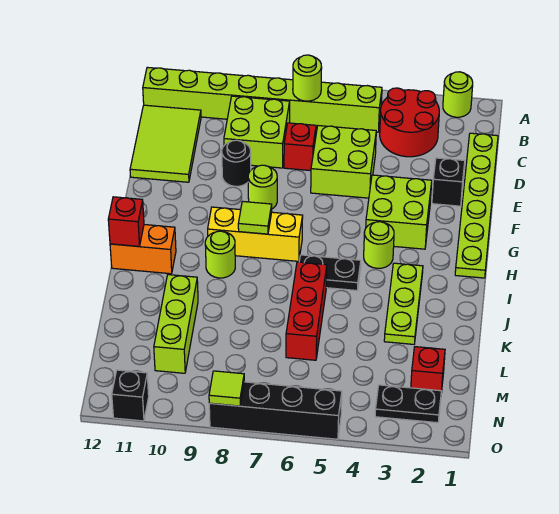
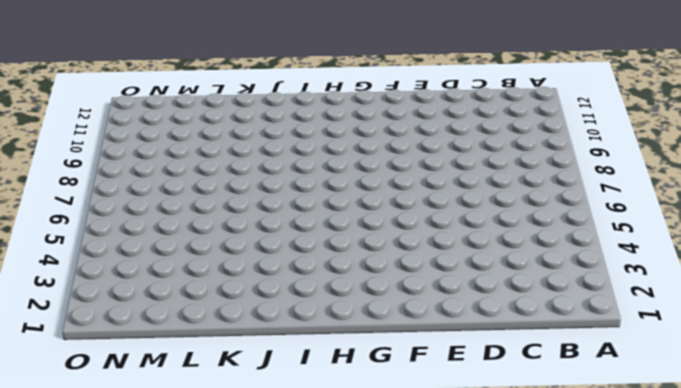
none -> lime round brick A2 level 1
none -> red round brick B3:C4 level 1
none -> lime brick B5:B12 level 1

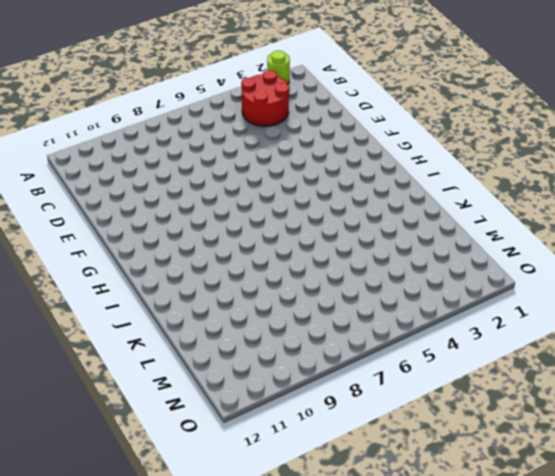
none -> lime brick B5:B12 level 1
none -> lime plate C1:H1 level 1
none -> lime brick C8:D9 level 1

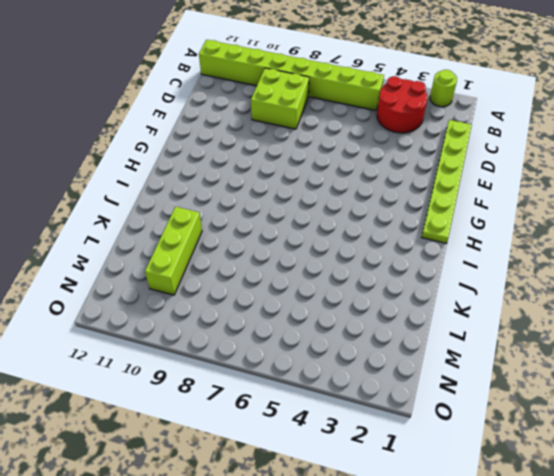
none -> lime tile C11:E12 level 1
none -> lime brick D5:E6 level 1
none -> red brick D7 level 1

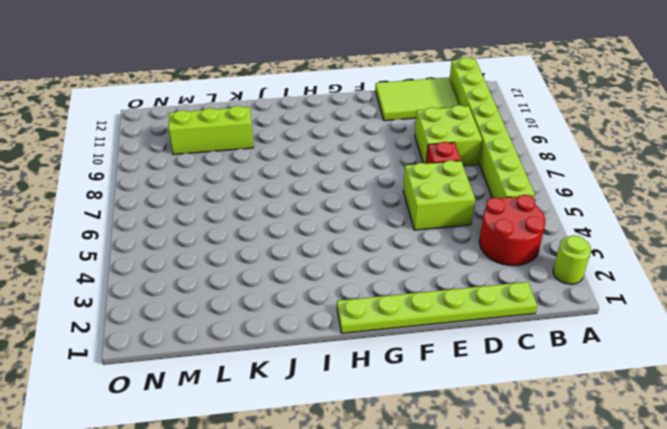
none -> black brick E2 level 1
none -> black round brick E9 level 1
none -> lime brick F3:G4 level 1

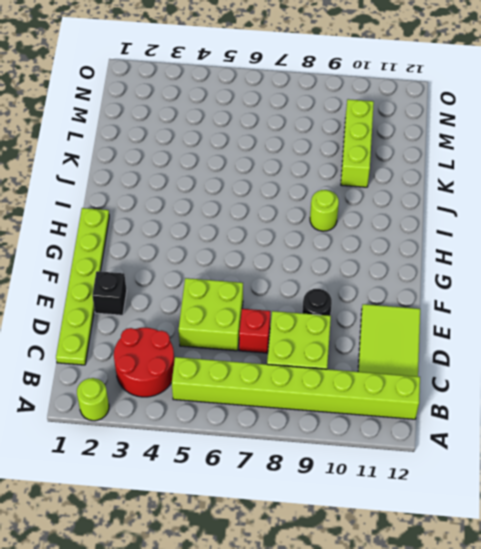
none -> lime brick F3:G4 level 1
none -> lime round brick F8 level 1
none -> lime round brick H4 level 1

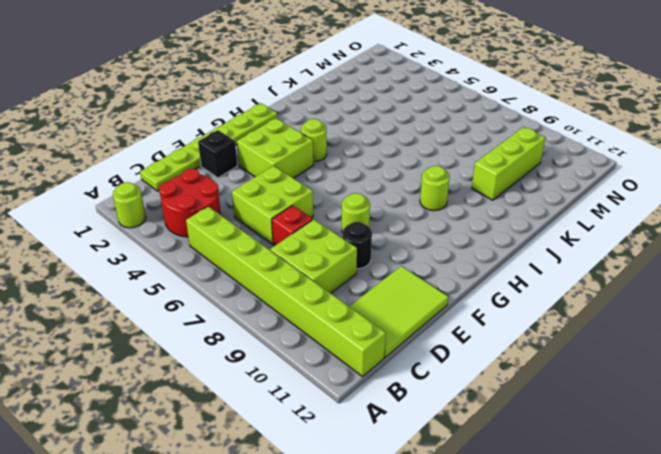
none -> yellow brick H7:H9 level 1
none -> lime plate I3:K3 level 1
none -> black plate I5:I6 level 1

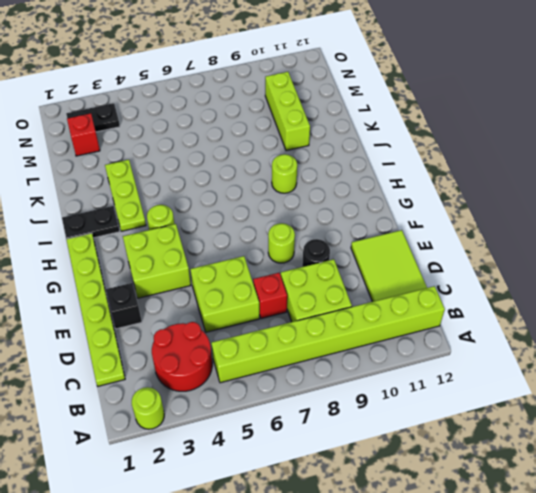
black plate I1:I2 level 1 -> black plate I5:I6 level 1
none -> yellow brick H7:H9 level 1
none -> orange brick I11:I12 level 1
none -> red brick J6:L6 level 1

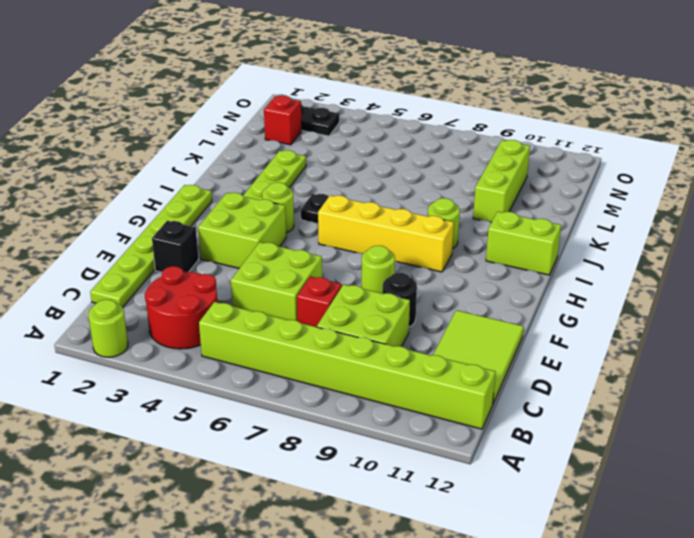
yellow brick H6:H9 level 1 -> yellow brick H7:H9 level 1
lime brick I11:I12 level 1 -> orange brick I11:I12 level 1
none -> red brick J6:L6 level 1
none -> black brick O5:O8 level 1
none -> black brick O11 level 1

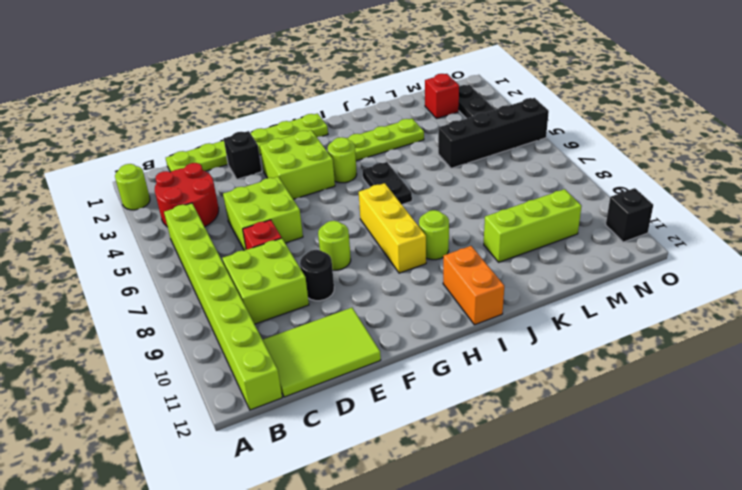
black brick L5:O5 level 1 -> black brick O5:O8 level 1
none -> red brick J6:L6 level 1
none -> lime round brick B7 level 2
none -> lime tile H8 level 2

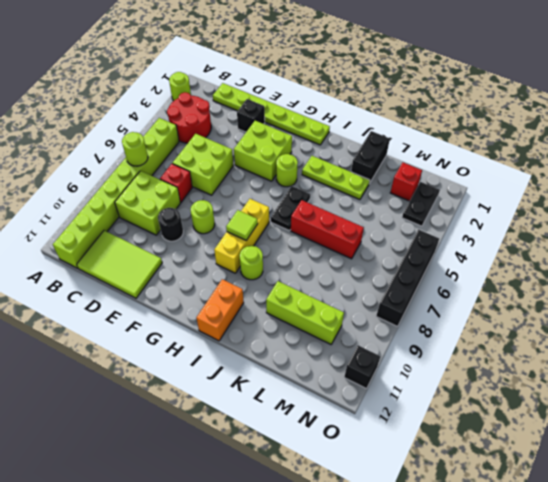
black brick K1:K2 level 1 -> none
none -> red brick I12 level 2
none -> lime tile O8 level 2

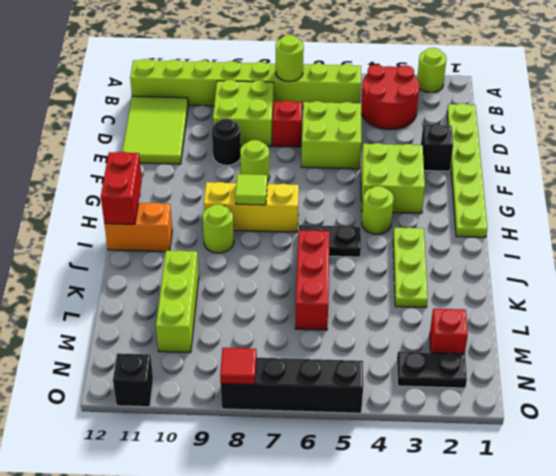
red brick H12:I12 level 2 -> red brick I12 level 2
red tile O8 level 2 -> lime tile O8 level 2

